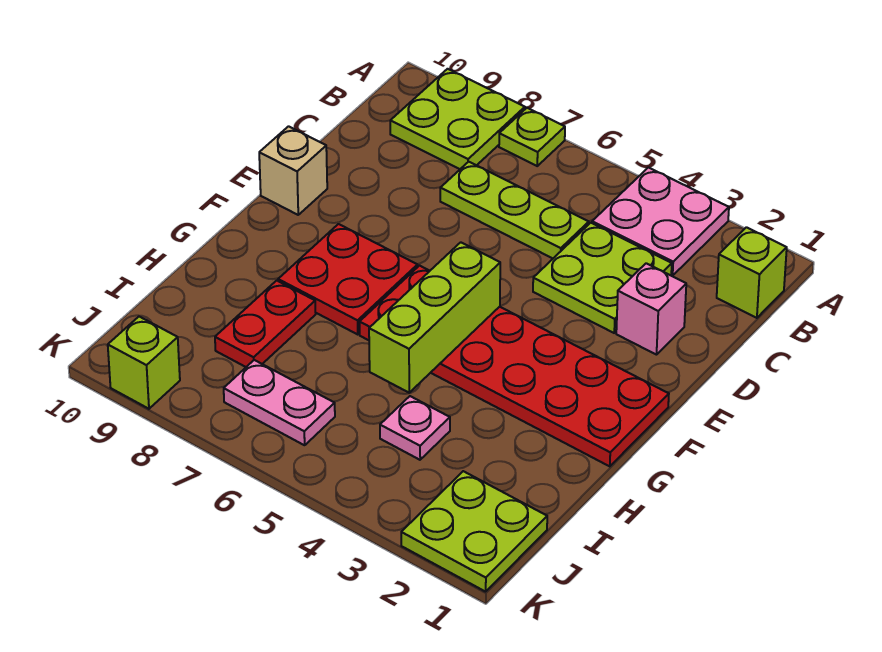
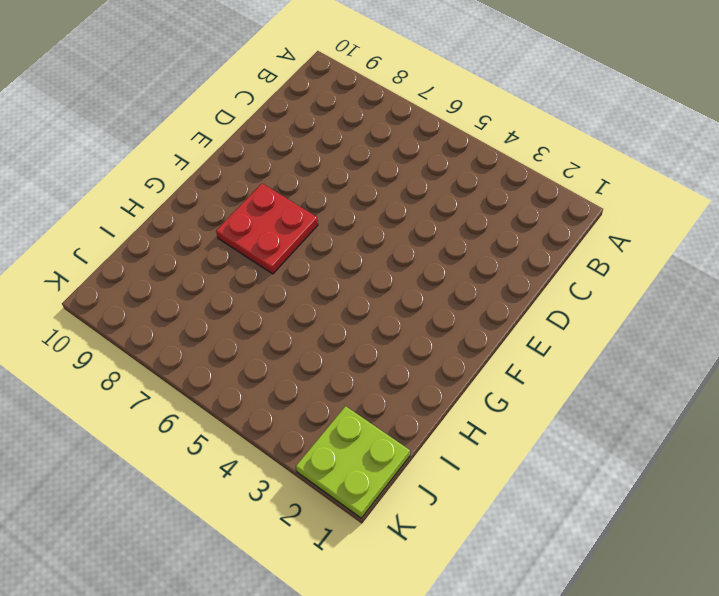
none -> pink plate A3:B4 level 1
none -> lime plate A7 level 1
none -> lime plate A8:B9 level 1

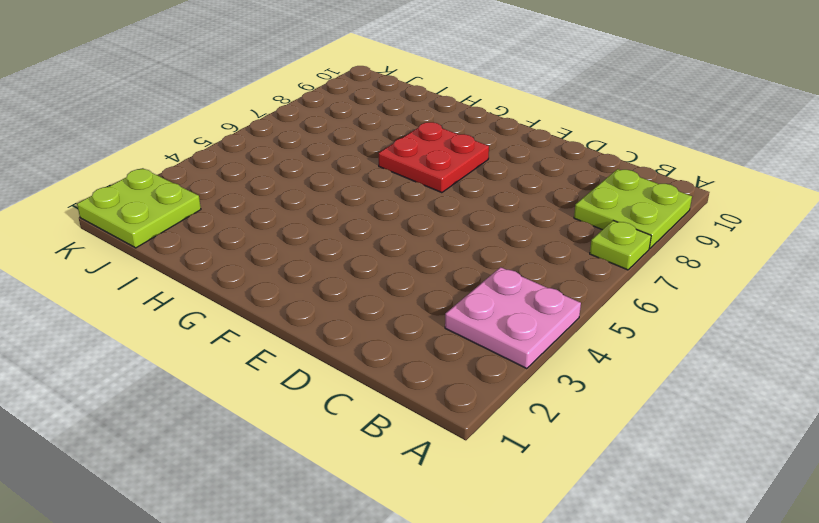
none -> lime brick B1 level 1
none -> lime plate C3:D4 level 1
none -> lime plate C5:C7 level 1

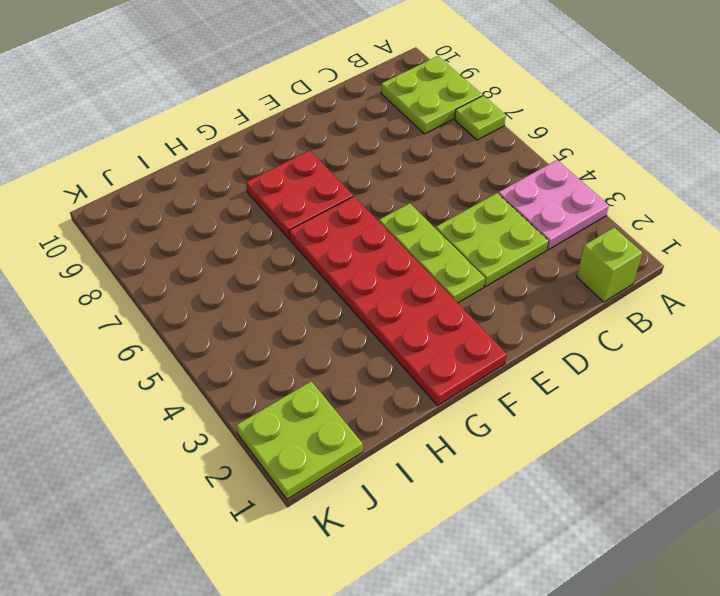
lime plate E3:E5 level 1 -> lime plate C5:C7 level 1
none -> pink brick D2 level 1
none -> tan brick E10 level 1
none -> red plate H8:I8 level 1

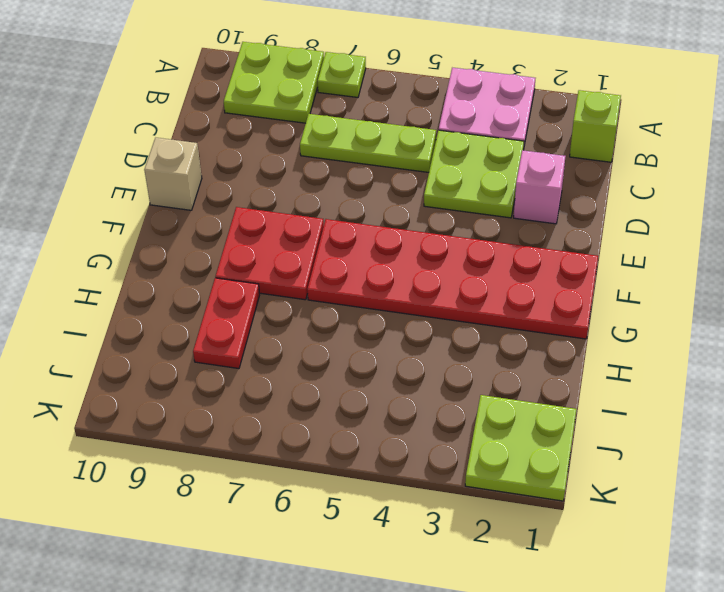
none -> pink plate I4 level 1
none -> pink plate J6:J7 level 1
none -> lime brick K9 level 1

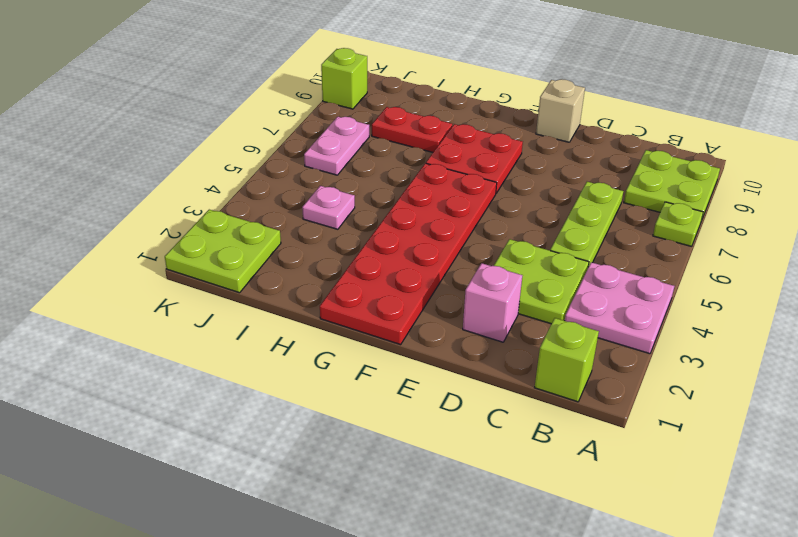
none -> lime brick F5:H5 level 2

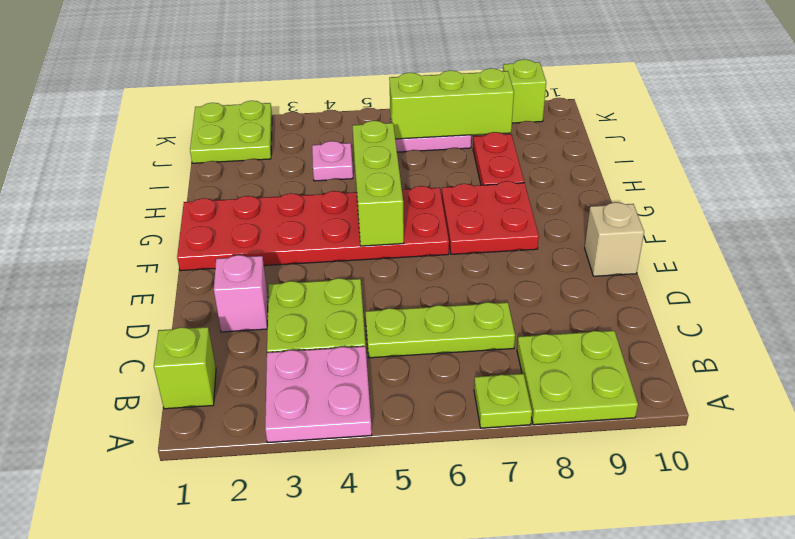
lime brick J6:J8 level 2 -> none

